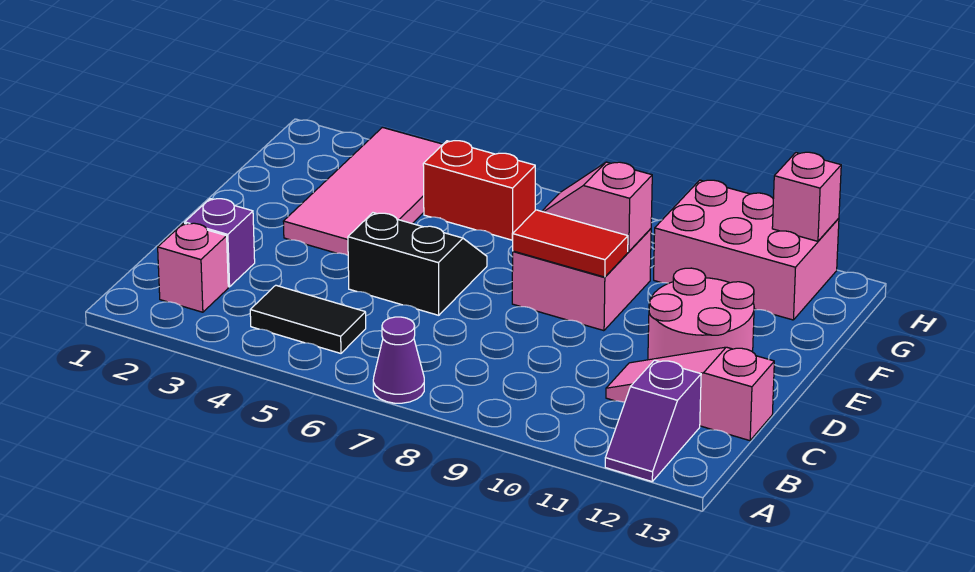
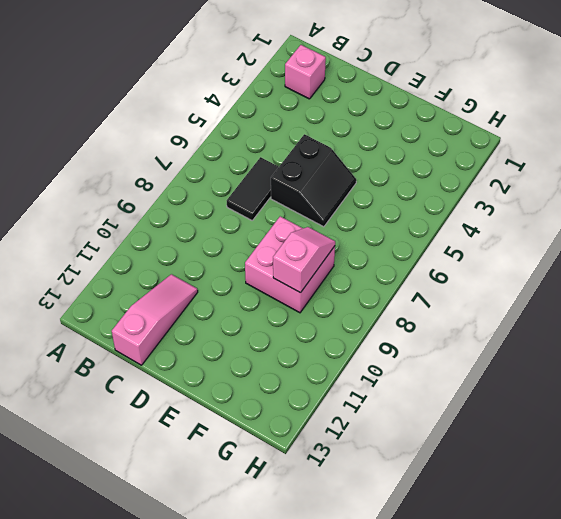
black tile C6:C7 level 1 -> black tile B4:B5 level 1
none -> purple cone A7 level 1
none -> purple slope A12:B12 level 1 top B
none -> purple brick C2 level 1

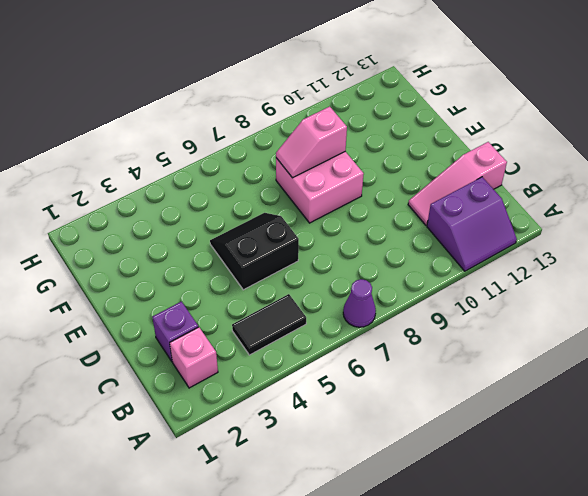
purple slope A11:B12 level 1 top B -> purple slope A12:B12 level 1 top B
none -> pink round brick D11:E12 level 1
none -> pink tile E3:H4 level 1
none -> red brick G5:G6 level 1

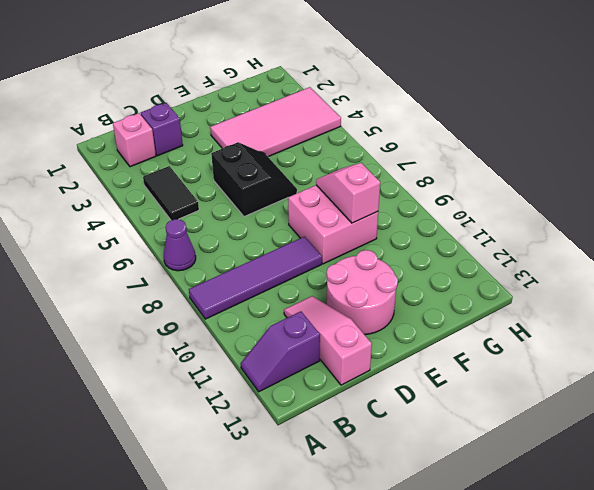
purple tile A9:D9 level 1 -> none
none -> red brick G5:G6 level 1
none -> pink brick G10:H12 level 1
none -> red tile E8:E9 level 2

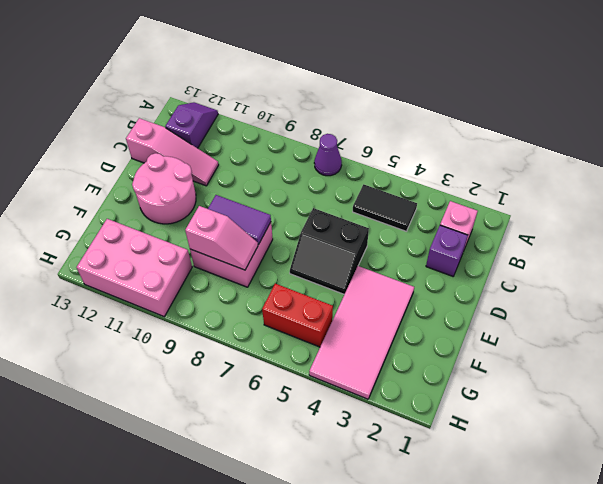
purple tile E8:E9 level 2 -> red tile E8:E9 level 2
none -> pink brick H12 level 2

